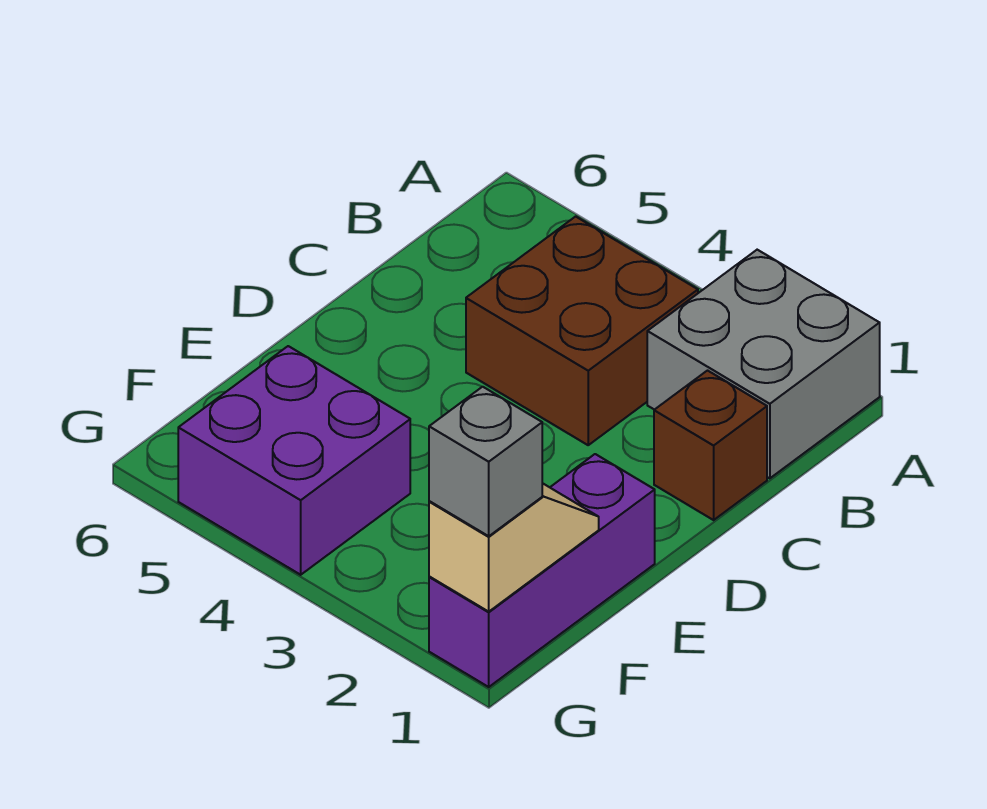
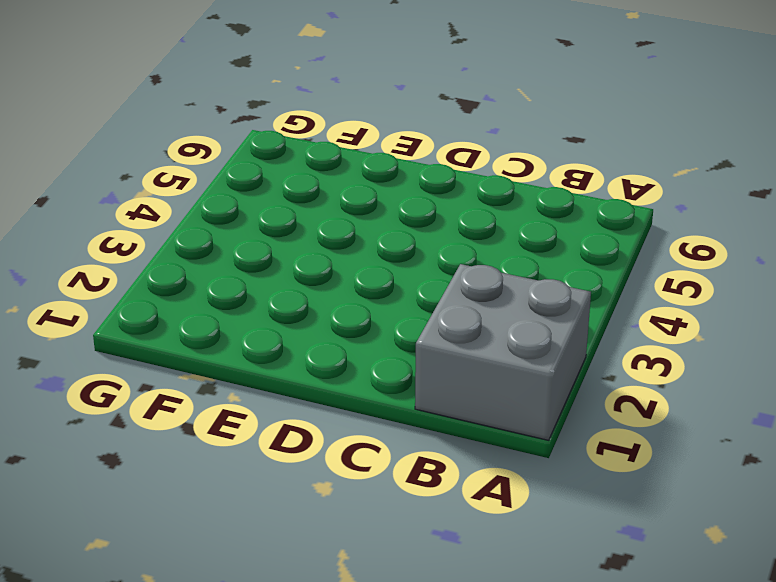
none -> brown brick B3:C4 level 1
none -> brown brick C1 level 1

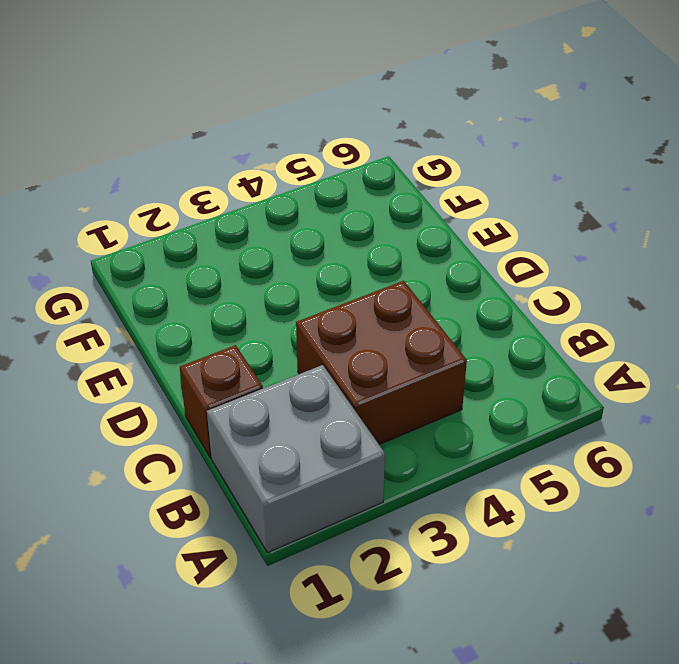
none -> purple brick E1:G1 level 1
none -> purple brick F4:G5 level 1

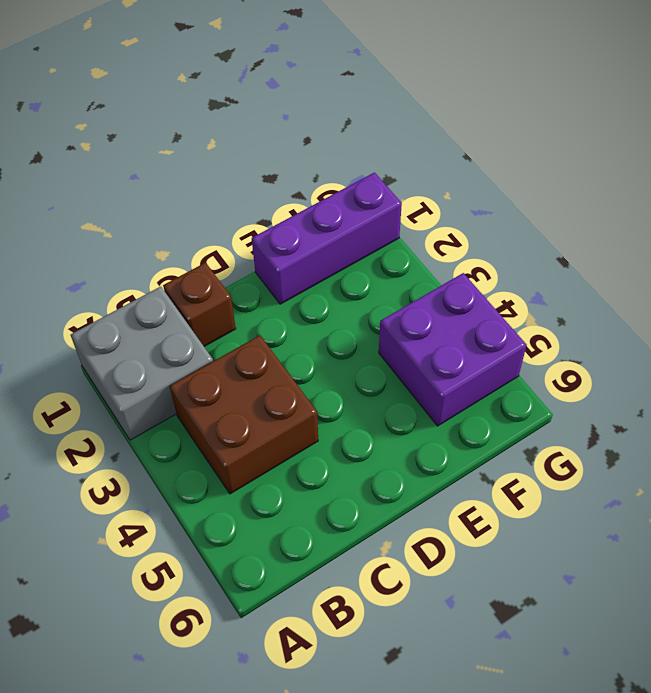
none -> tan slope F1:G1 level 2 top G
none -> grey brick G1 level 3

